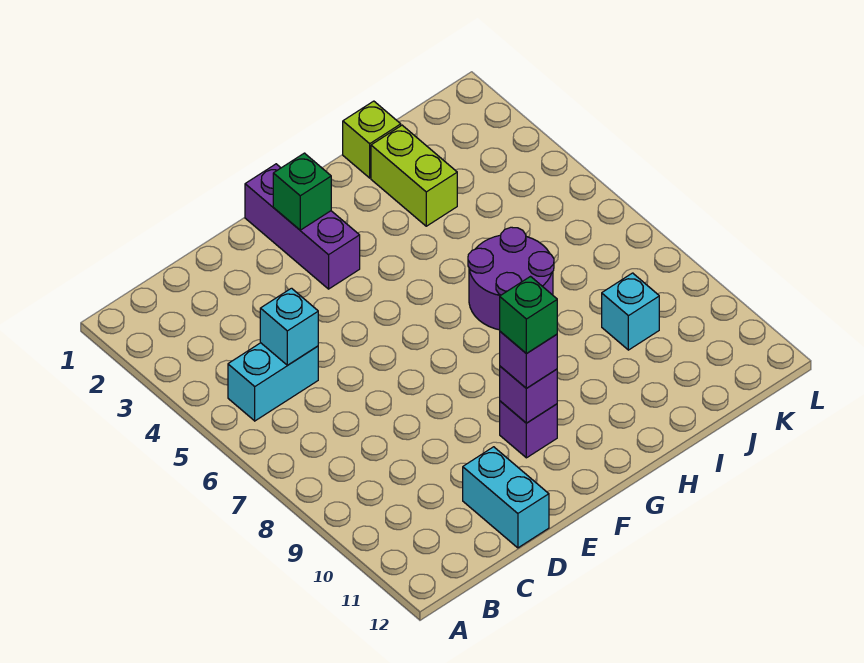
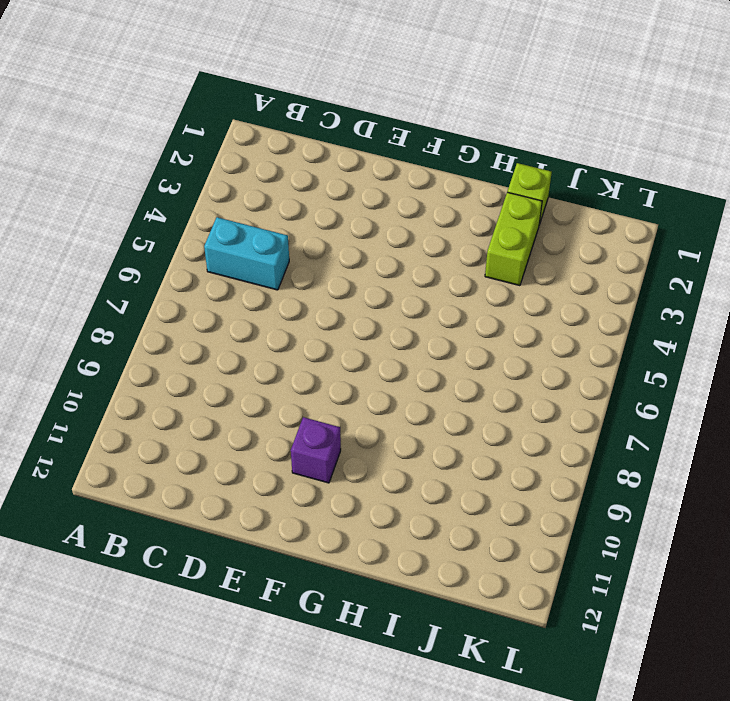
none -> cyan brick D11:D12 level 1
none -> purple brick F1:F3 level 1
none -> purple round brick H6:I7 level 1

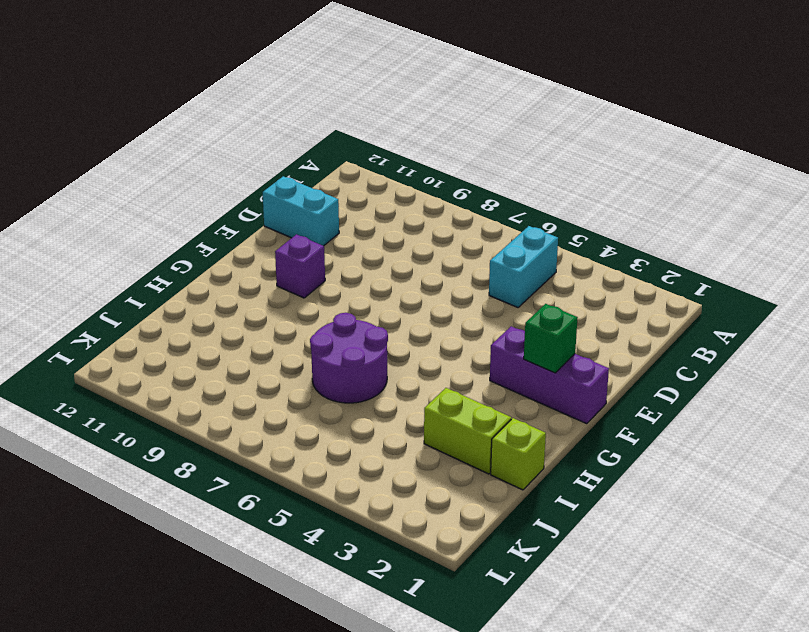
none -> cyan brick J9 level 1
none -> cyan brick C5 level 2
none -> purple brick F10 level 2

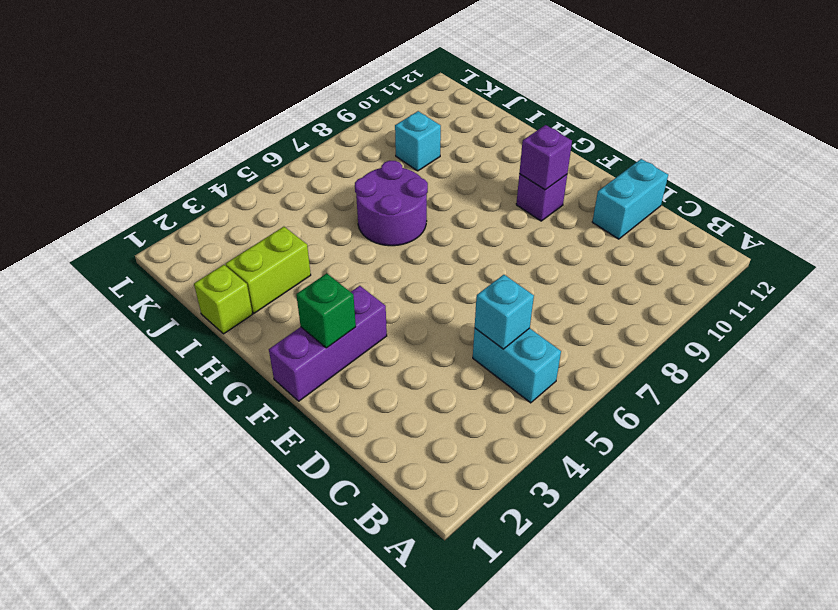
none -> purple brick F10 level 3
none -> green brick F10 level 4

